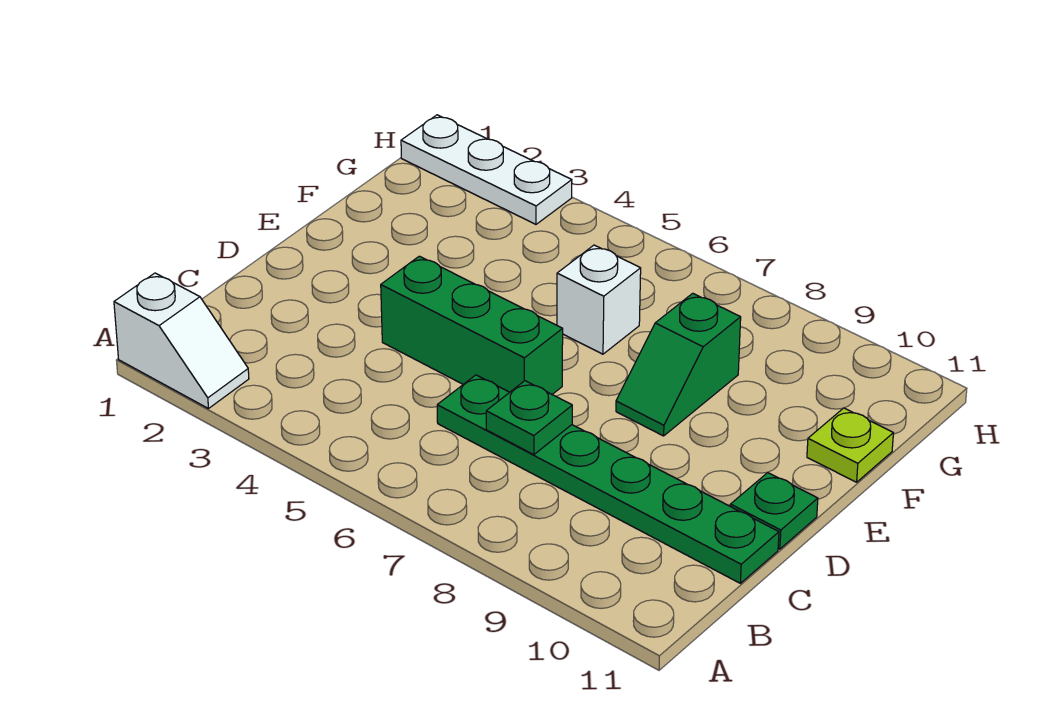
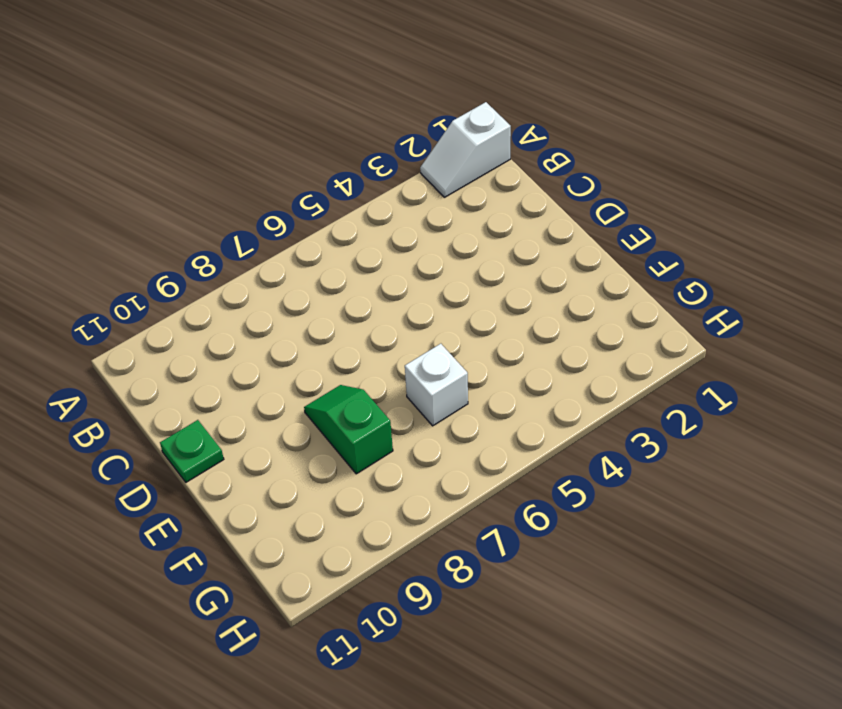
none -> green plate C6:C11 level 1
none -> green brick D4:D6 level 1

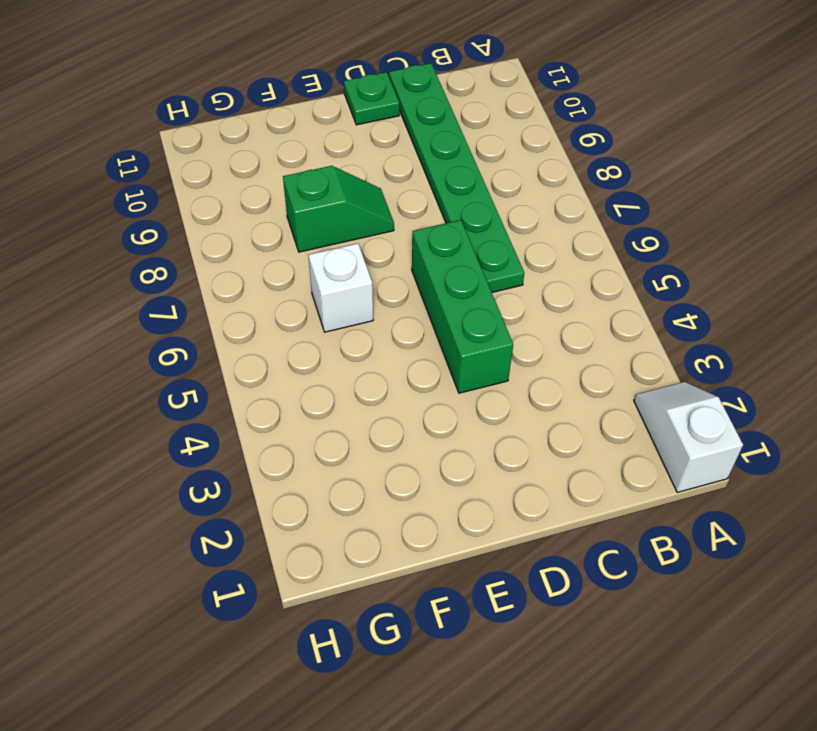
none -> lime plate F11 level 1
none -> white plate H1:H3 level 1

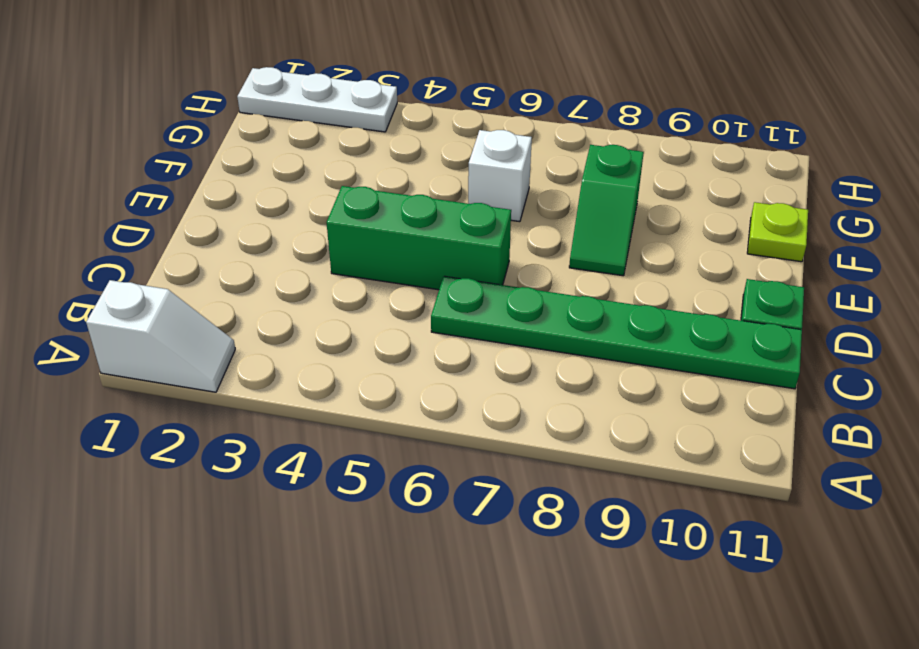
none -> green plate C7 level 2

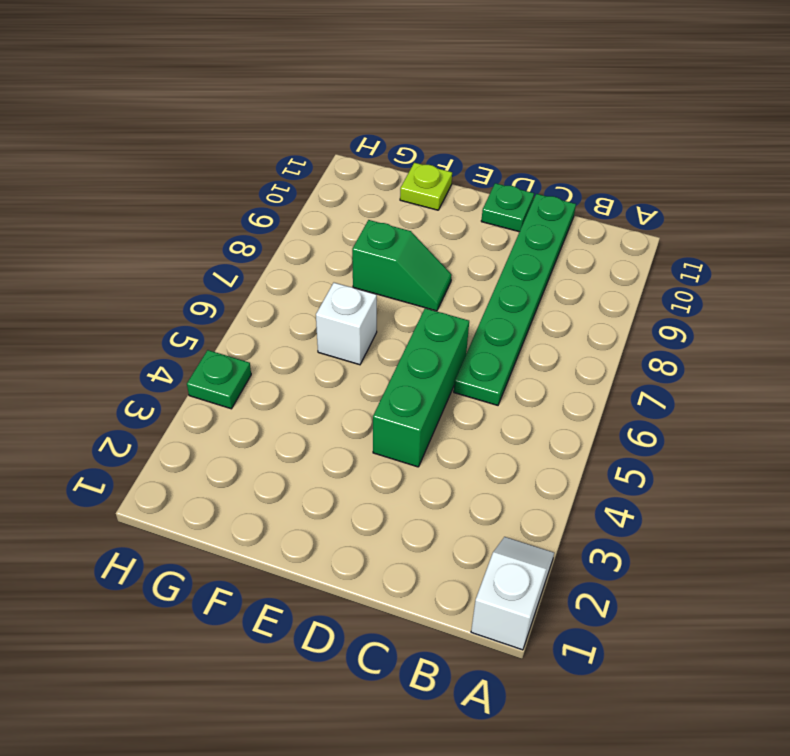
green plate H4 level 1 -> green plate C7 level 2
none -> white plate H1:H3 level 1

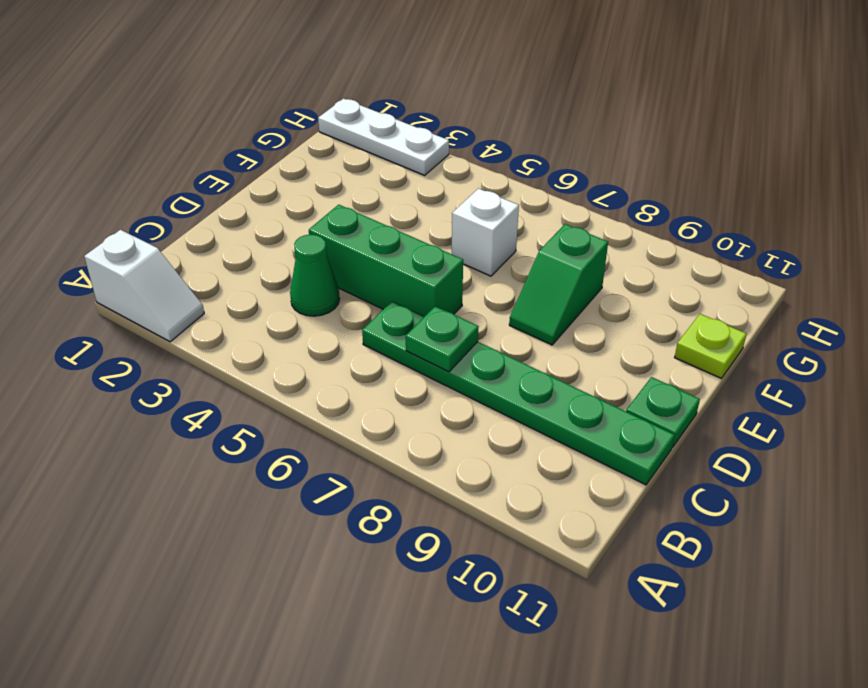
green cone C4 level 1 -> none

